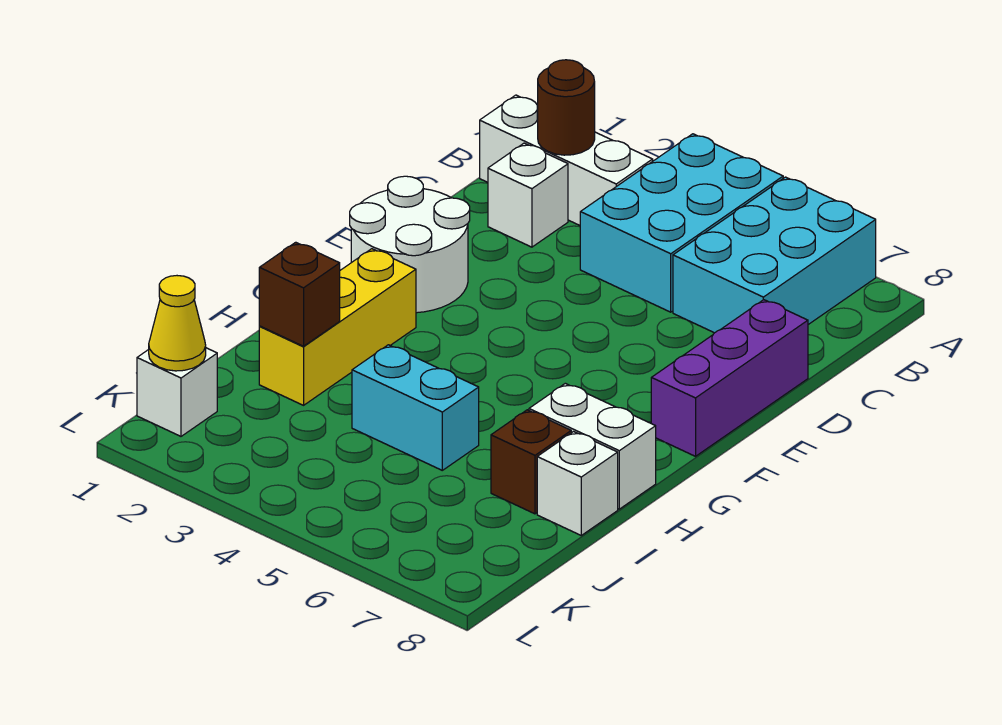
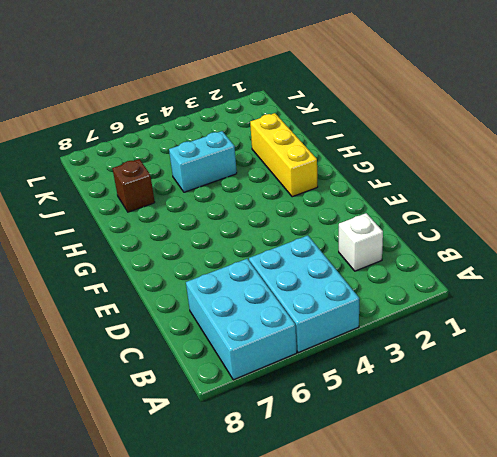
none -> white brick B1:B3 level 1
none -> purple brick D8:F8 level 1
none -> white round brick E1:F2 level 1

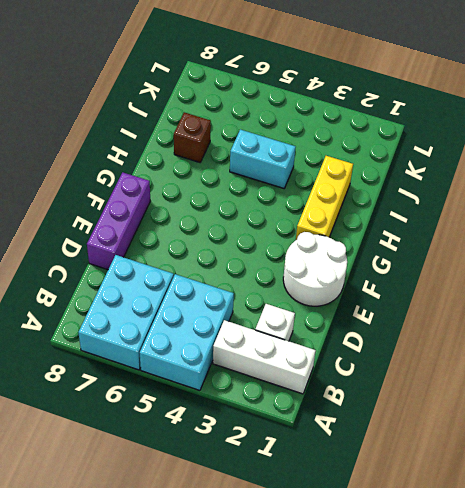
none -> white brick H7:H8 level 1
none -> white brick I8 level 1
none -> white brick K1 level 1

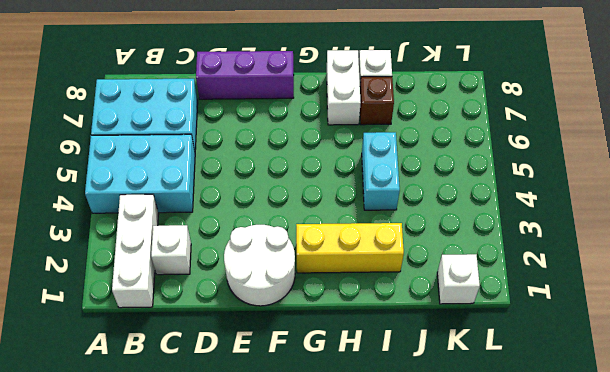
none -> brown round brick B2 level 2
none -> brown brick I2 level 2
none -> yellow cone K1 level 2

